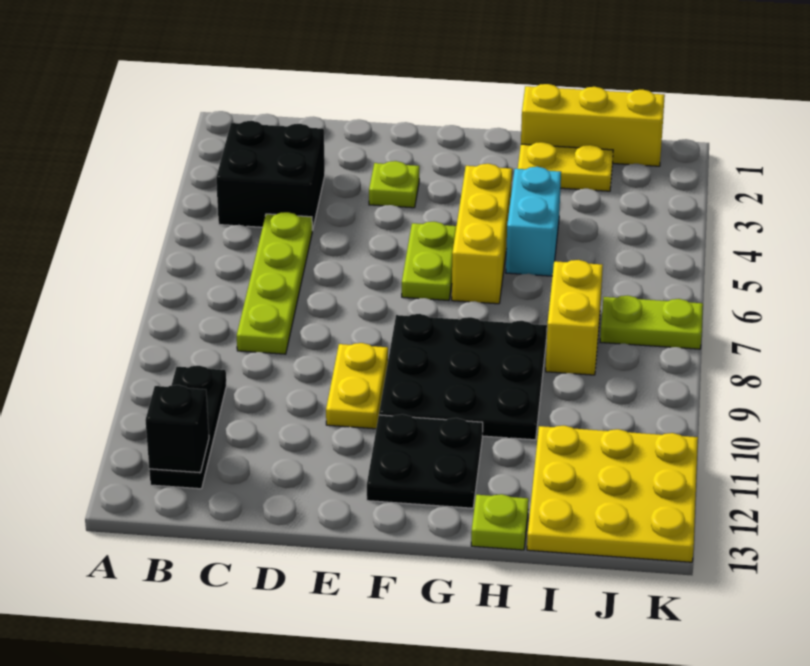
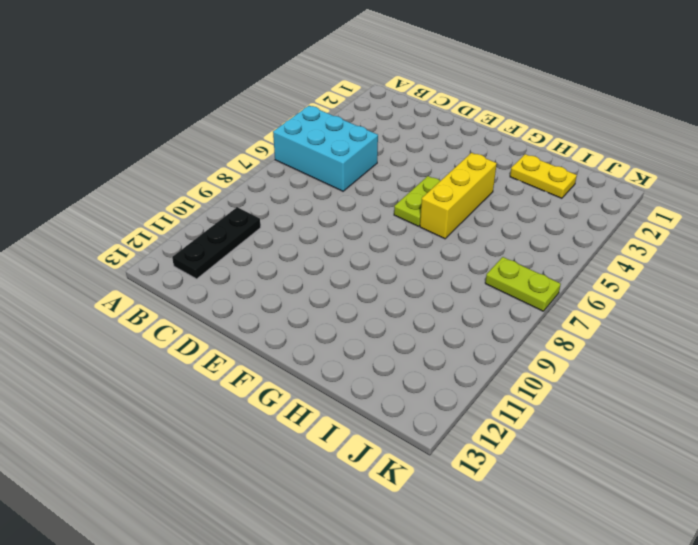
cyan brick A5:C6 level 1 -> lime plate C5:C8 level 1
none -> black brick B3:C4 level 1
none -> lime plate E3 level 1
none -> yellow plate E9:E10 level 1

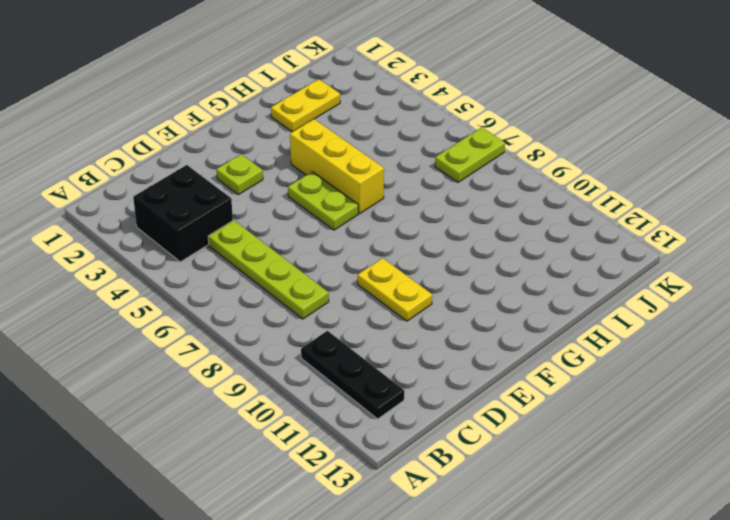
none -> black plate F8:H10 level 1
none -> black plate F11:G12 level 1
none -> yellow brick H1:J1 level 1

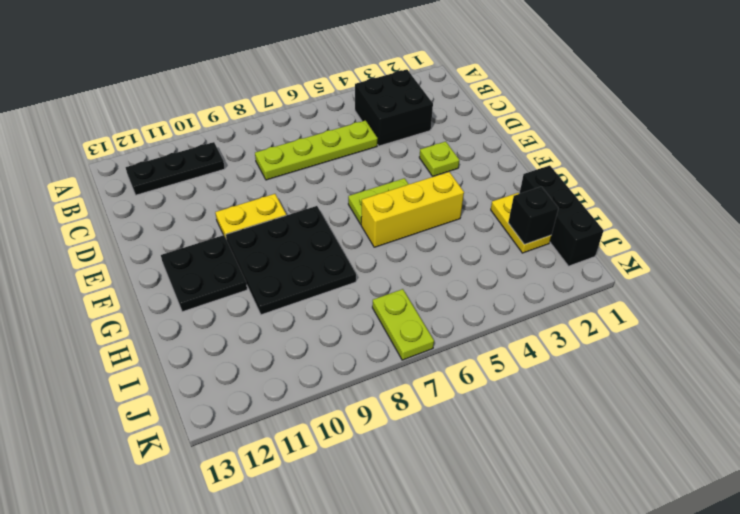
black brick H1:J1 level 1 -> yellow brick H1:J1 level 1
black brick I2 level 2 -> black brick B12 level 2
none -> cyan brick H4:H5 level 1
none -> lime plate H13 level 1
none -> yellow brick I7:I8 level 1

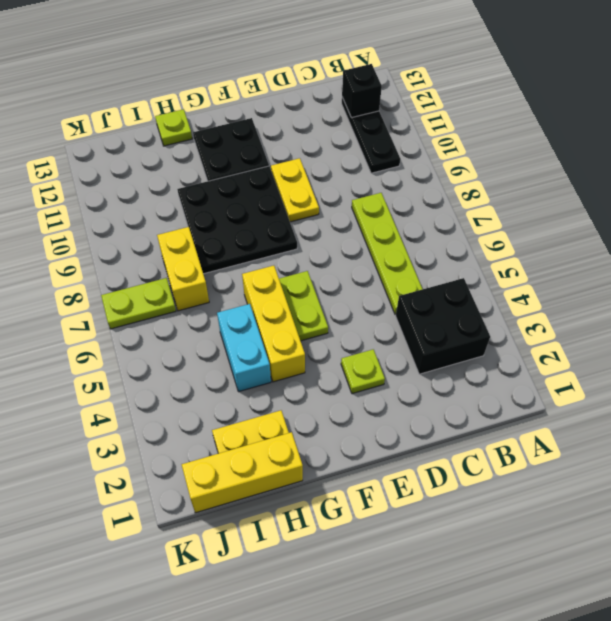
none -> yellow plate I11:K13 level 1

